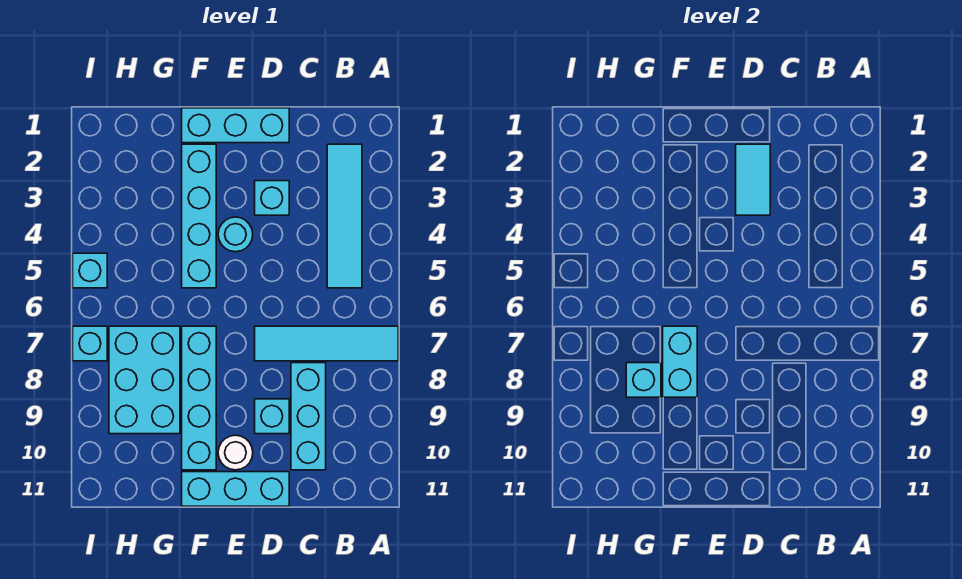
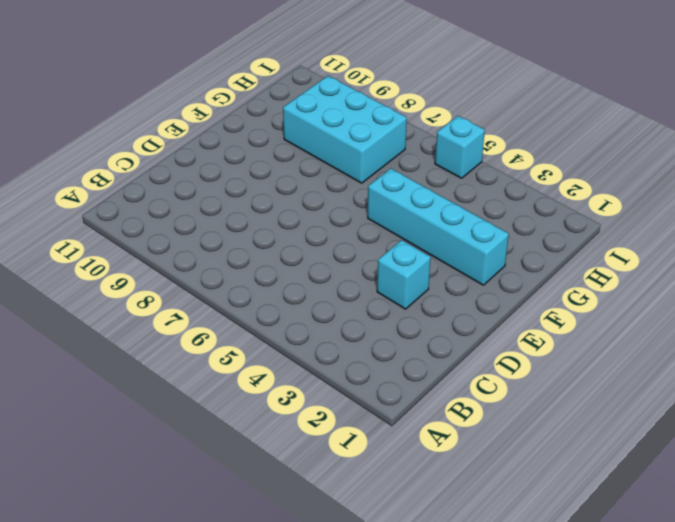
none -> cyan tile A7:D7 level 1
none -> cyan tile B2:B5 level 1
none -> cyan brick C8:C10 level 1

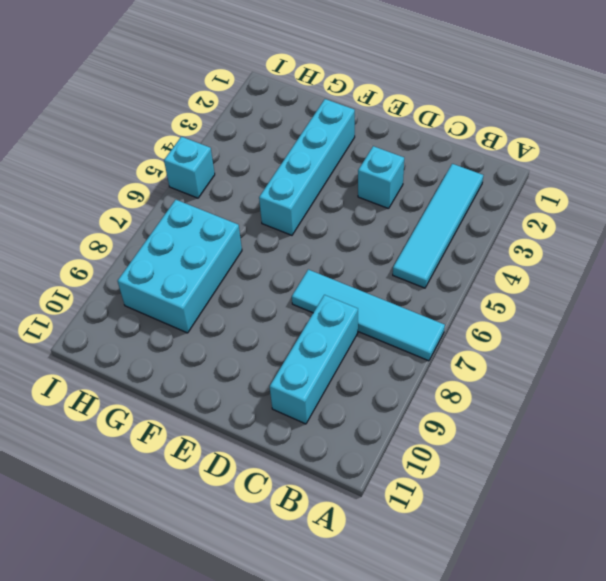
none -> cyan brick D1:F1 level 1
none -> cyan brick D9 level 1
none -> cyan brick D11:F11 level 1

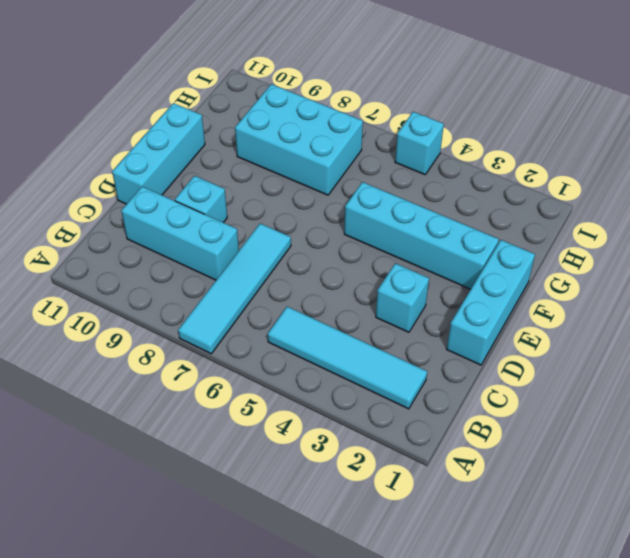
none -> cyan round brick E4 level 1
none -> white round brick E10 level 1
none -> cyan brick F7:F10 level 1

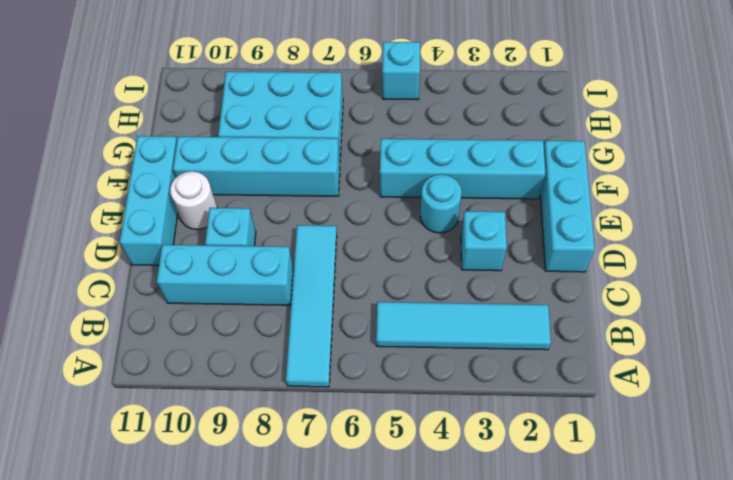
none -> cyan brick I7 level 1
none -> cyan tile D2:D3 level 2
none -> cyan brick F7:F8 level 2

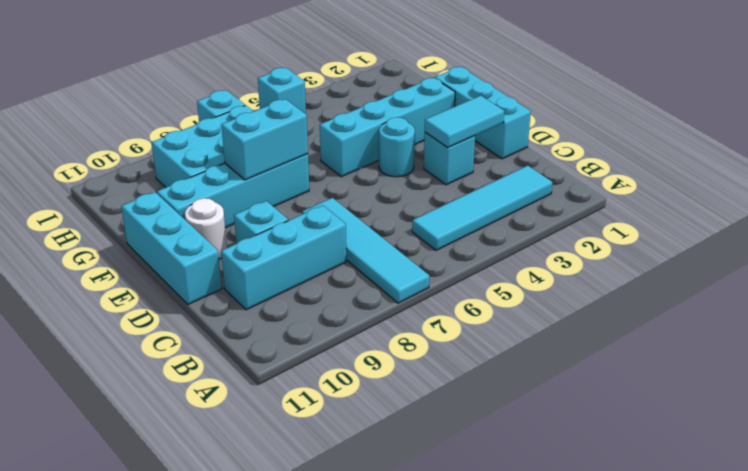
none -> cyan brick G8 level 2

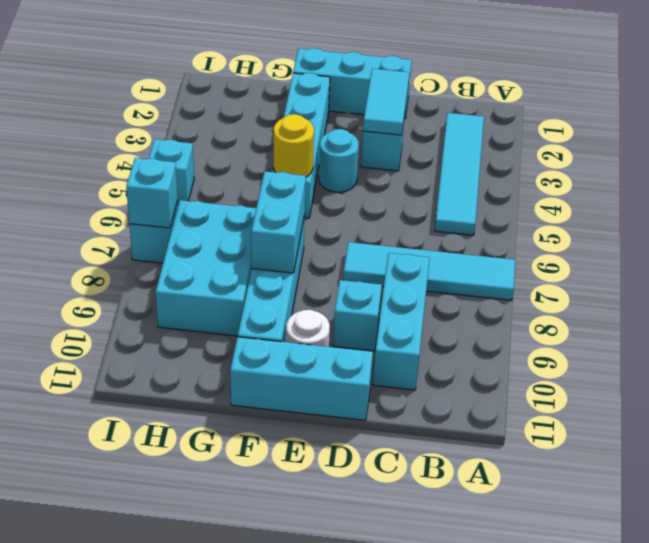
yellow round brick F5 level 2 -> none
cyan brick I7 level 2 -> cyan brick G8 level 2

